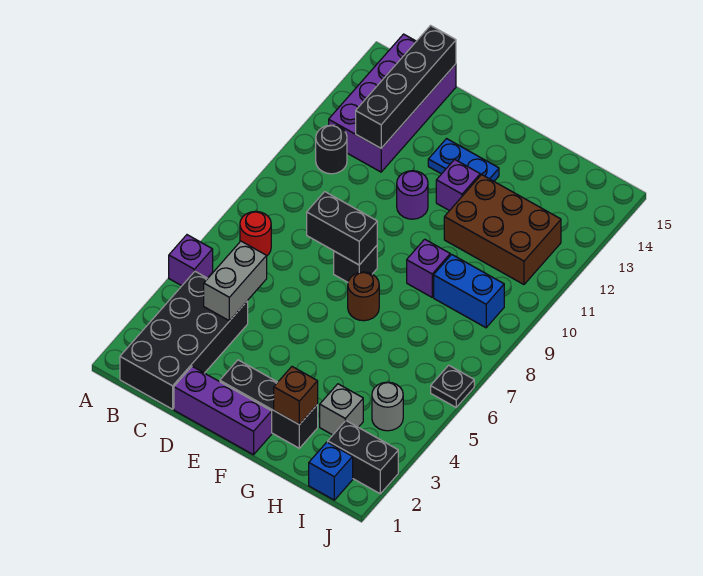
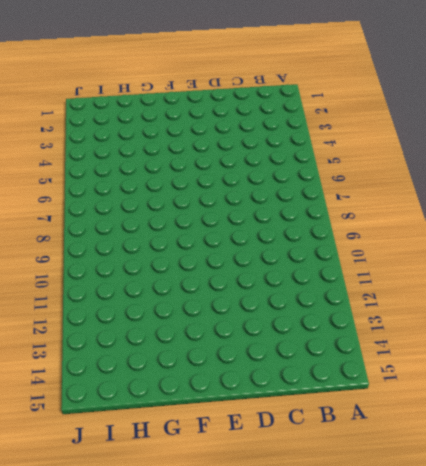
none -> purple brick A5 level 1
none -> black brick B1:C4 level 1
none -> red round brick B7 level 1

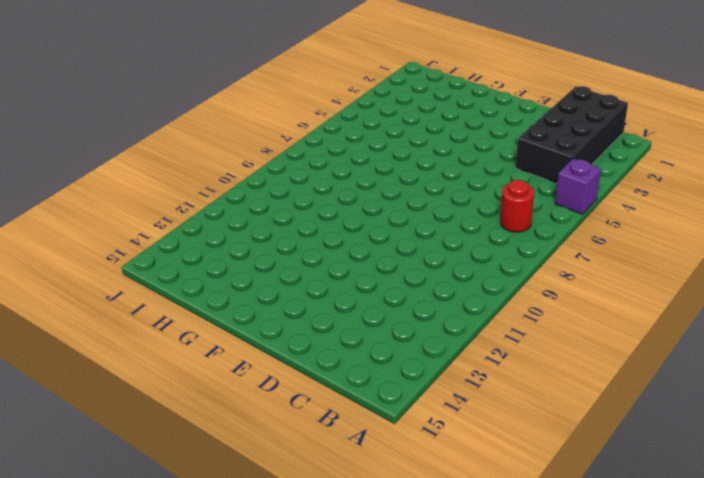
none -> black round brick B11 level 1
none -> purple brick B12:C15 level 1
none -> purple brick D1:F1 level 1

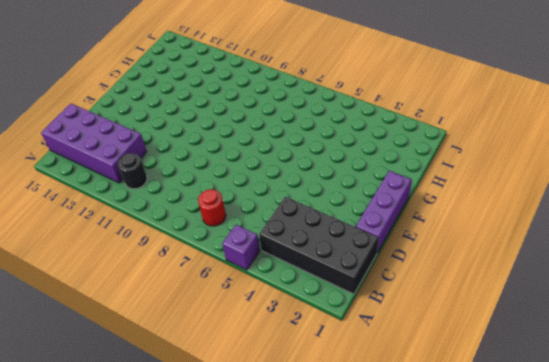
none -> black brick E2:G2 level 1
none -> black brick E8 level 1
none -> purple round brick E11 level 1

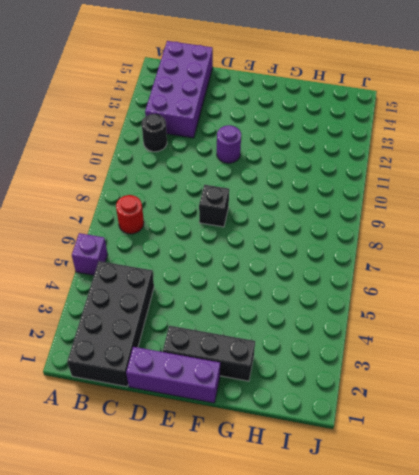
none -> blue plate E13:F13 level 1
none -> brown round brick F7 level 1
none -> purple brick F12 level 1

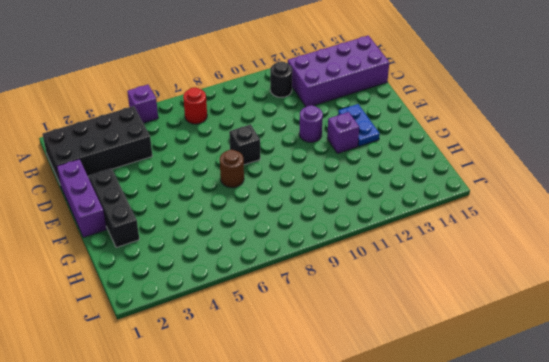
none -> purple brick G9 level 1
none -> brown brick G11:I12 level 1
none -> grey brick H3 level 1

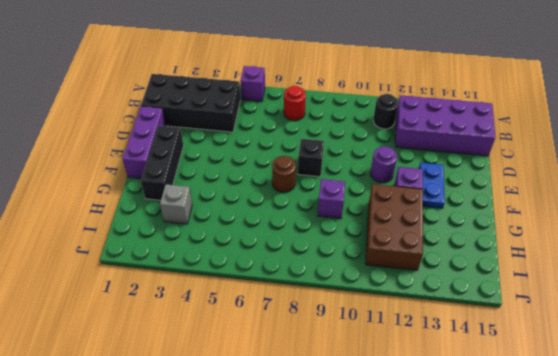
none -> blue brick H9:I9 level 1
none -> blue brick I1 level 1
none -> black brick I2:J2 level 1

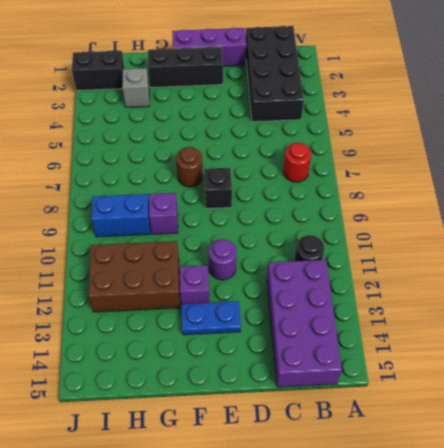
none -> purple brick A5 level 1
none -> blue brick I1 level 1
none -> grey round brick I4 level 1

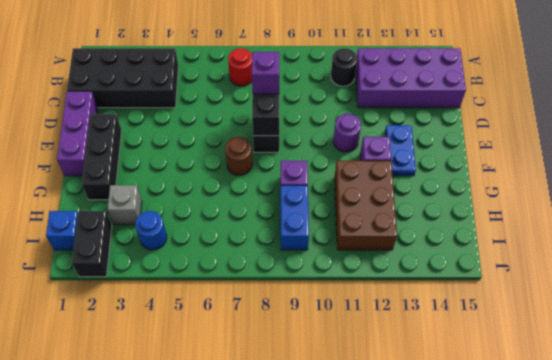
purple brick D8 level 3 -> purple brick A5 level 1
blue round brick I4 level 1 -> grey round brick I4 level 1
none -> black plate J6 level 1
none -> grey brick C4:C5 level 2
none -> black brick C12:C15 level 2

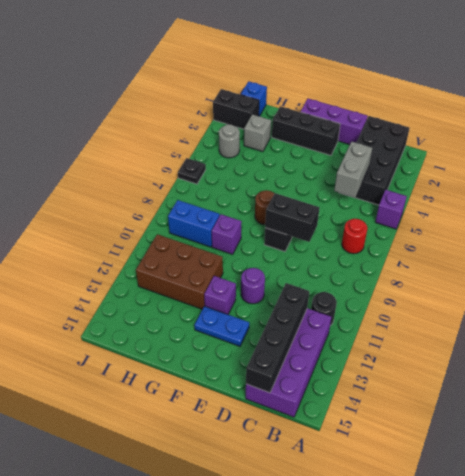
none -> brown brick G2 level 2

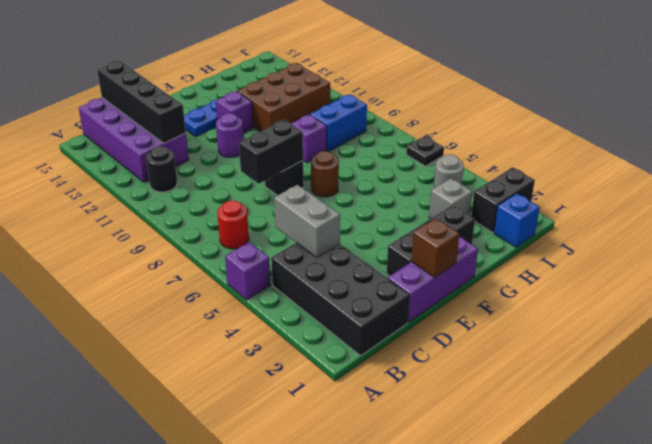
brown brick E1 level 2 -> brown brick G2 level 2

